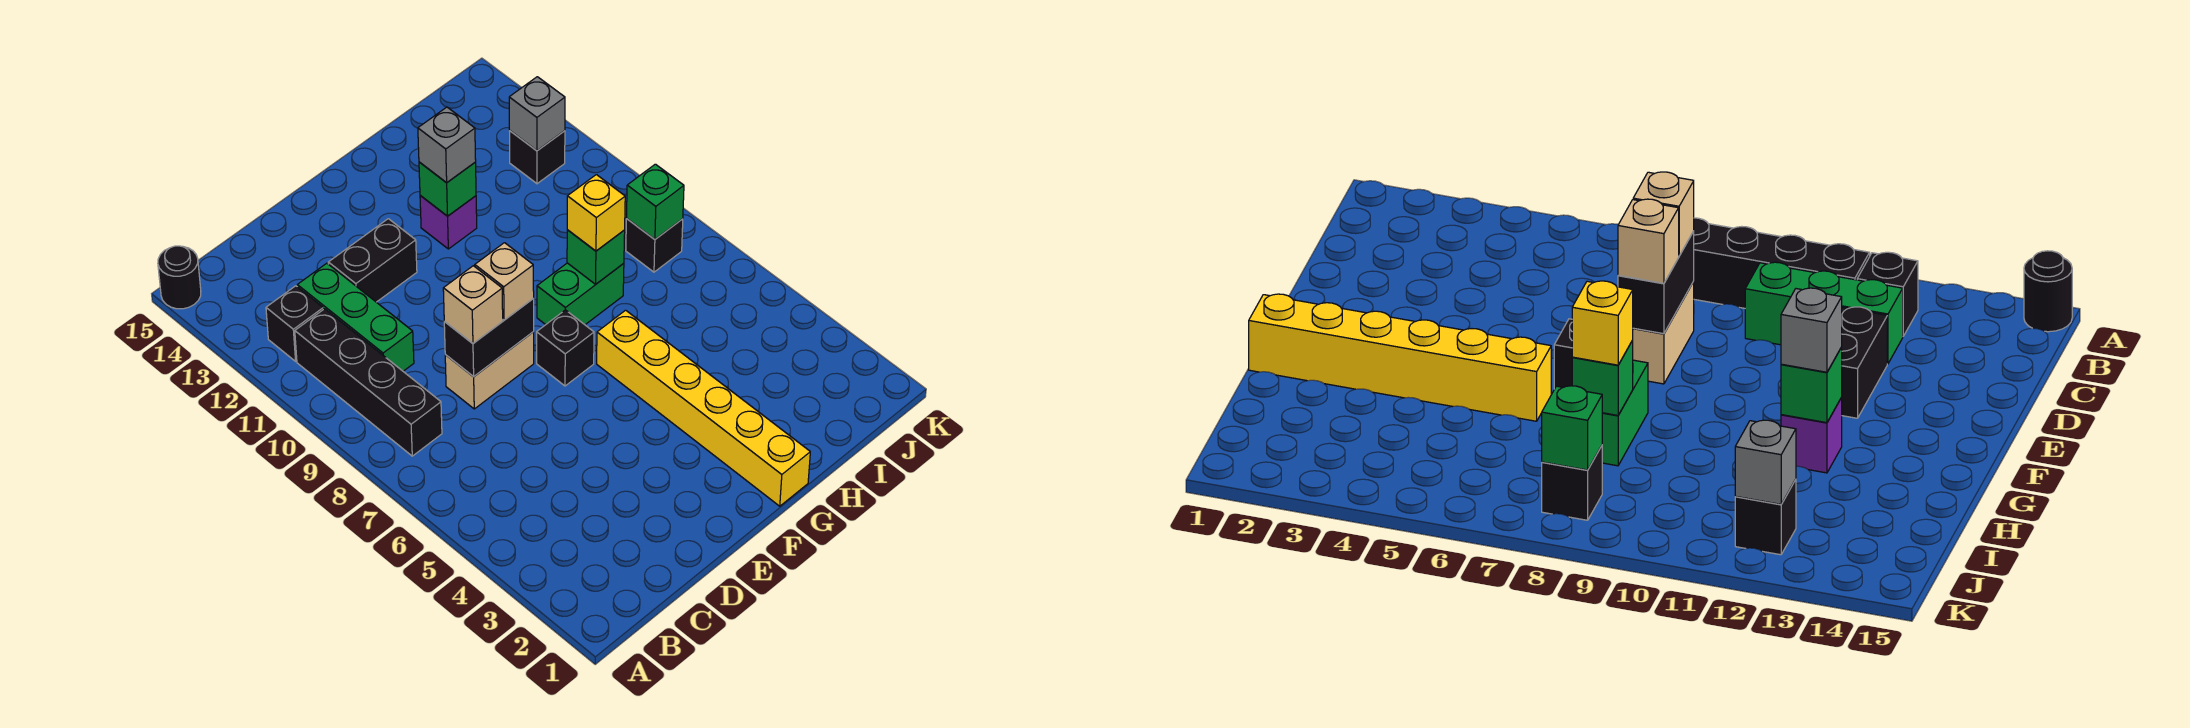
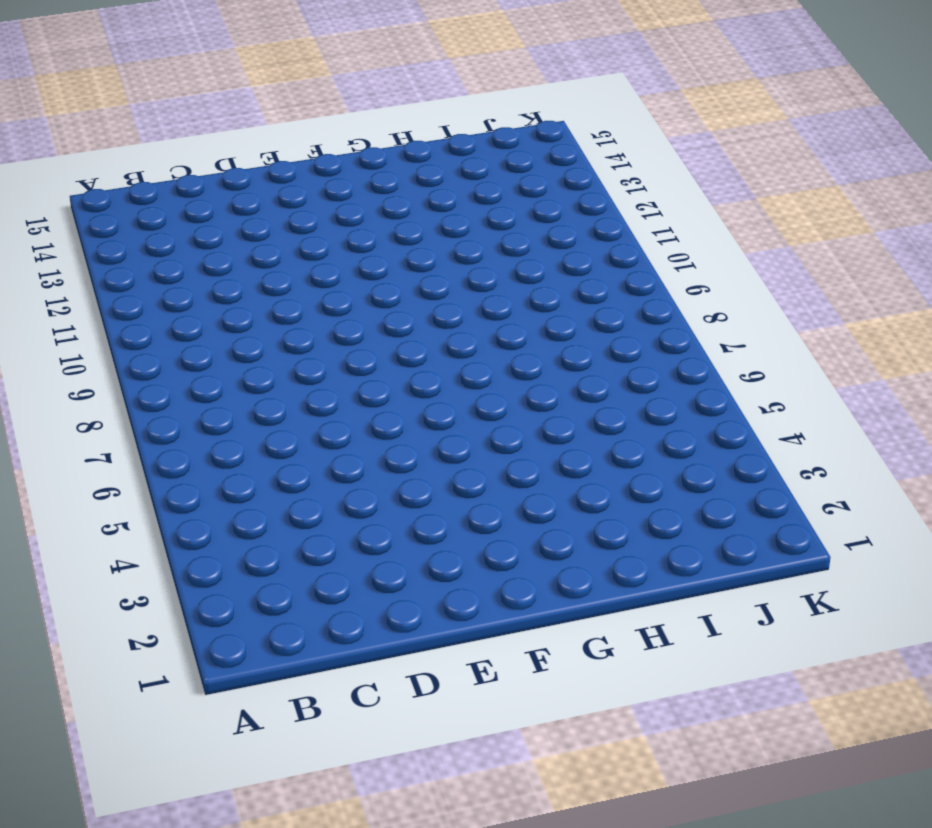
none -> black round brick A15 level 1
none -> black brick B8:B11 level 1
none -> black brick B12 level 1

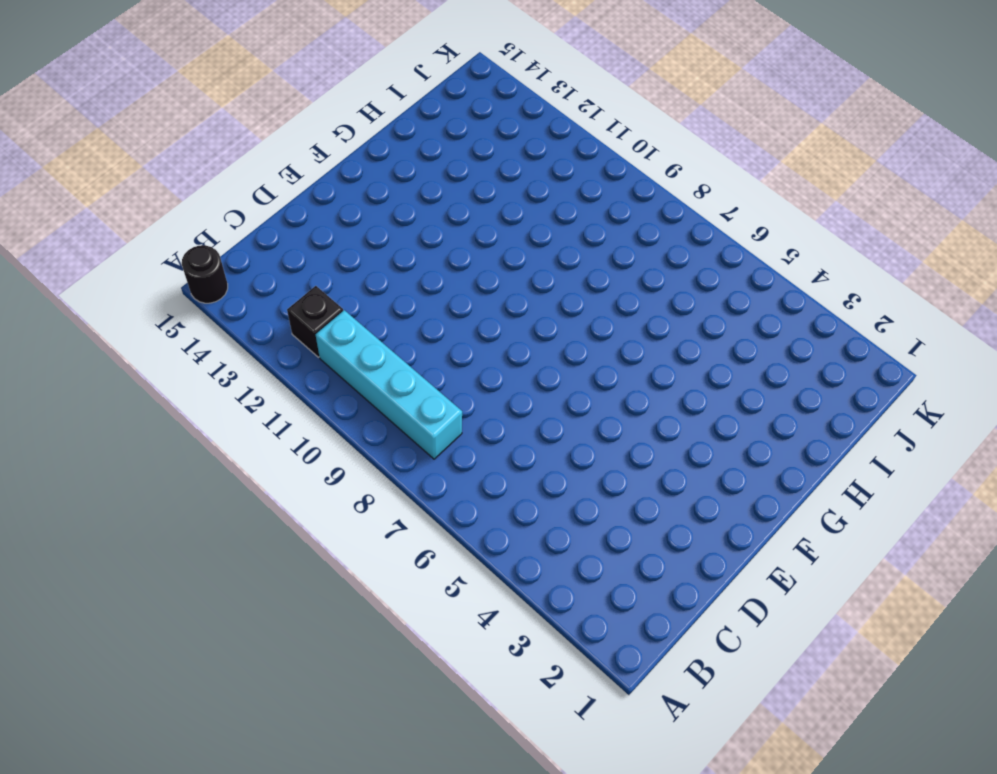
cyan brick B8:B11 level 1 -> black brick B8:B11 level 1
none -> green brick C10:C12 level 1
none -> tan brick D8:E8 level 1
none -> black brick D12:E12 level 1

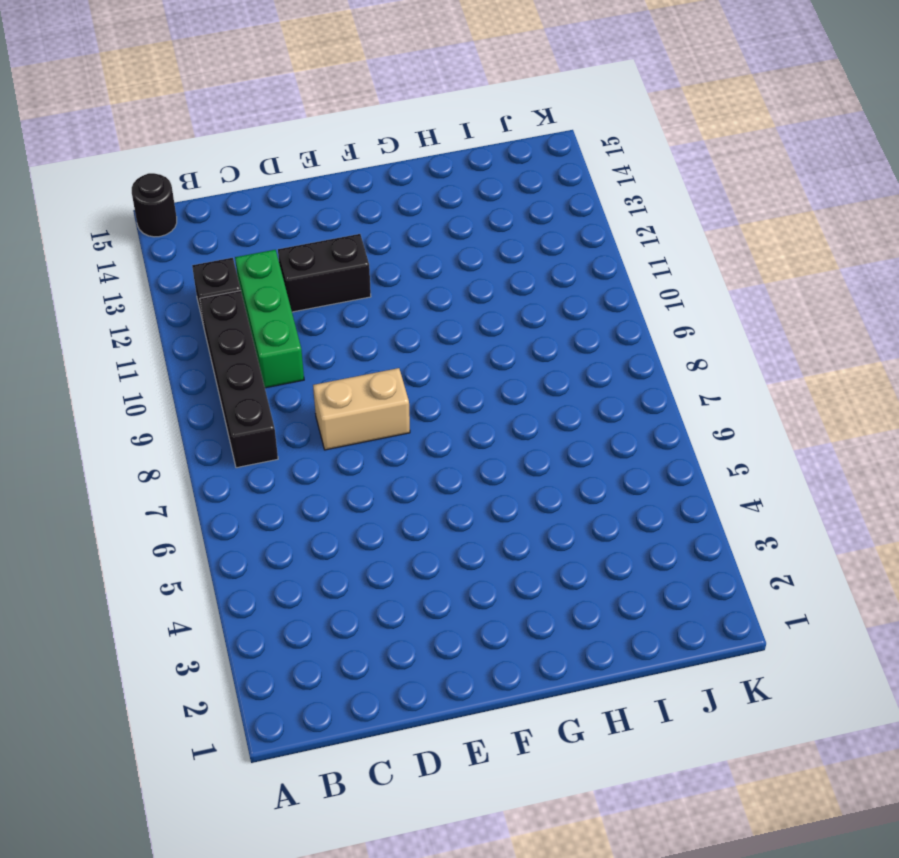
none -> black brick F7 level 1
none -> yellow brick G1:G6 level 1
none -> green brick G8:H8 level 1

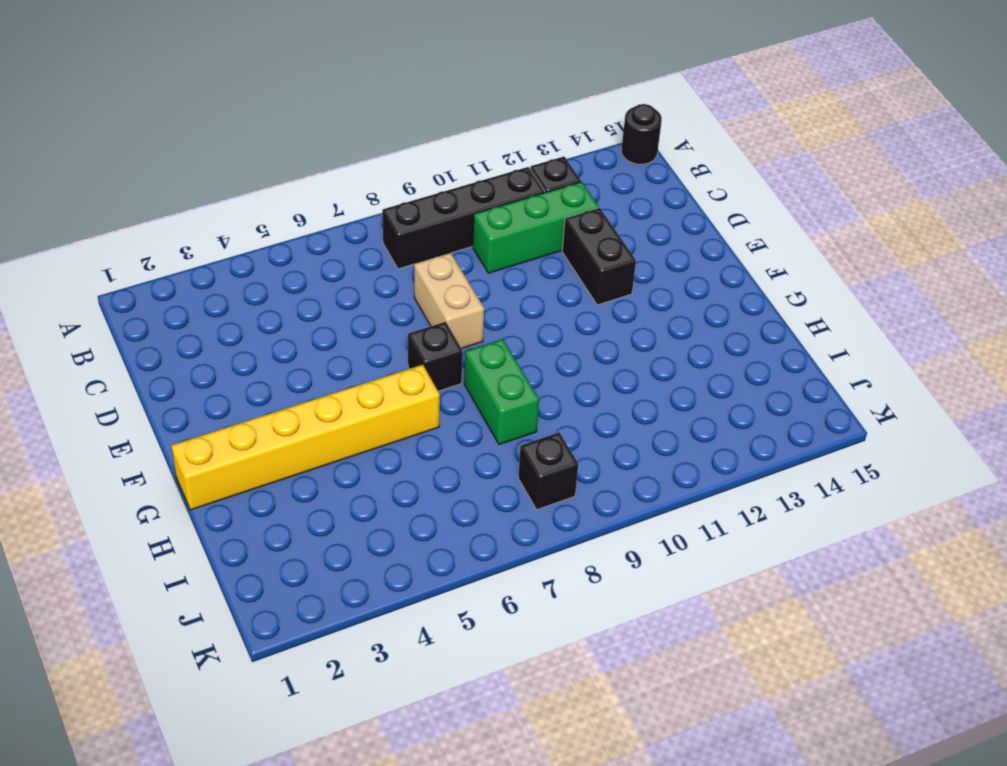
none -> purple brick G12 level 1
none -> black brick J12 level 1
none -> black brick D8:E8 level 2

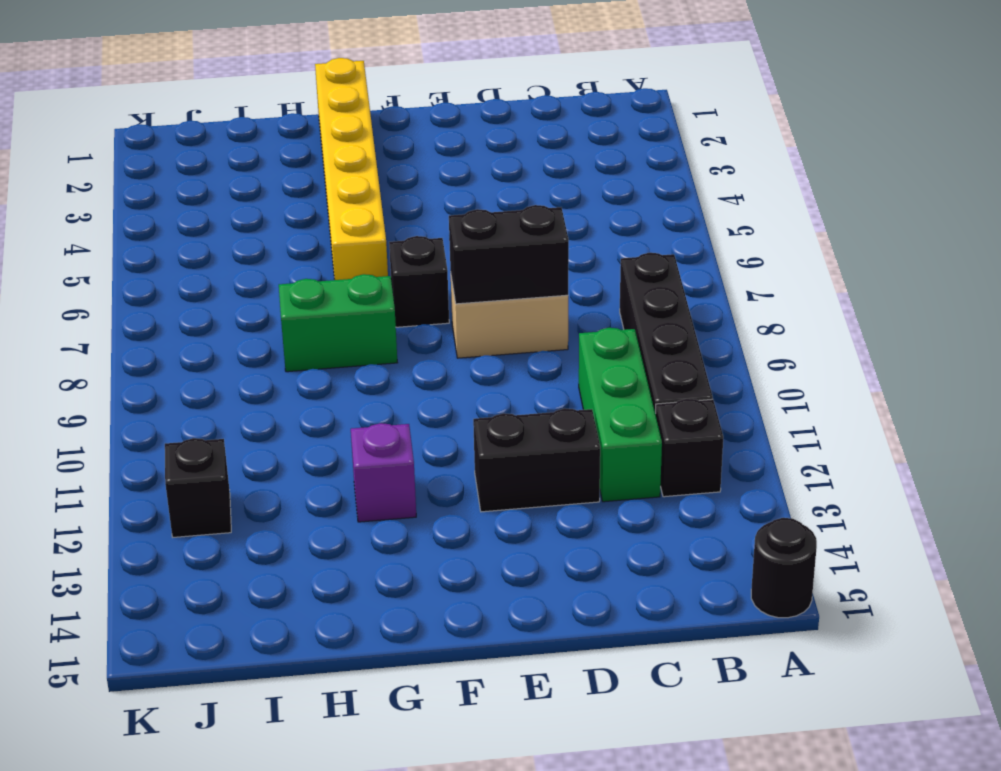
none -> black brick J8 level 1
none -> green brick G12 level 2
none -> green brick H8 level 2

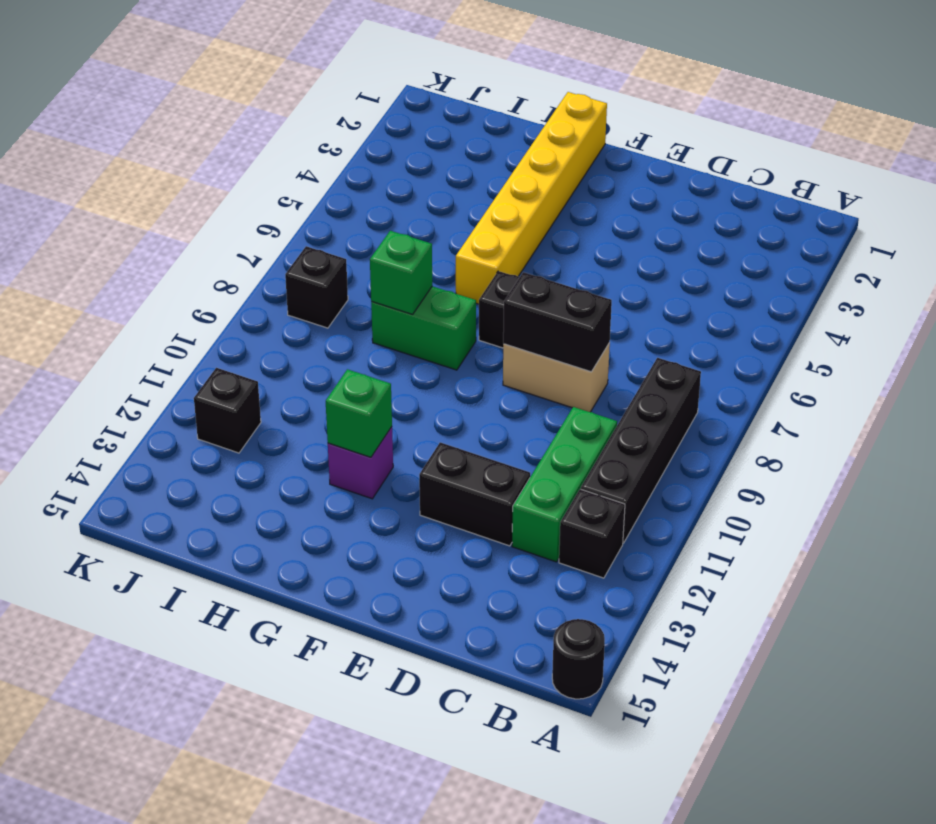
none -> green brick J8 level 2
none -> grey brick J12 level 2
none -> tan brick D8 level 3

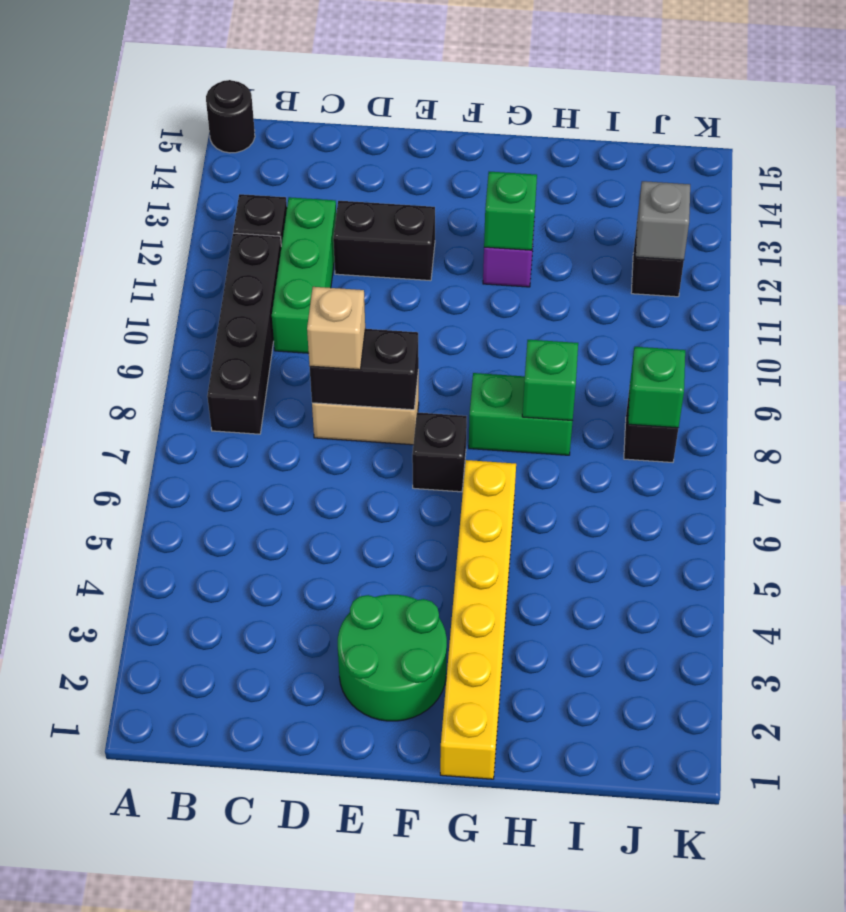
green round brick E2:F3 level 1 -> none
none -> tan brick E8 level 3
none -> grey brick G12 level 3
none -> yellow brick H8 level 3

